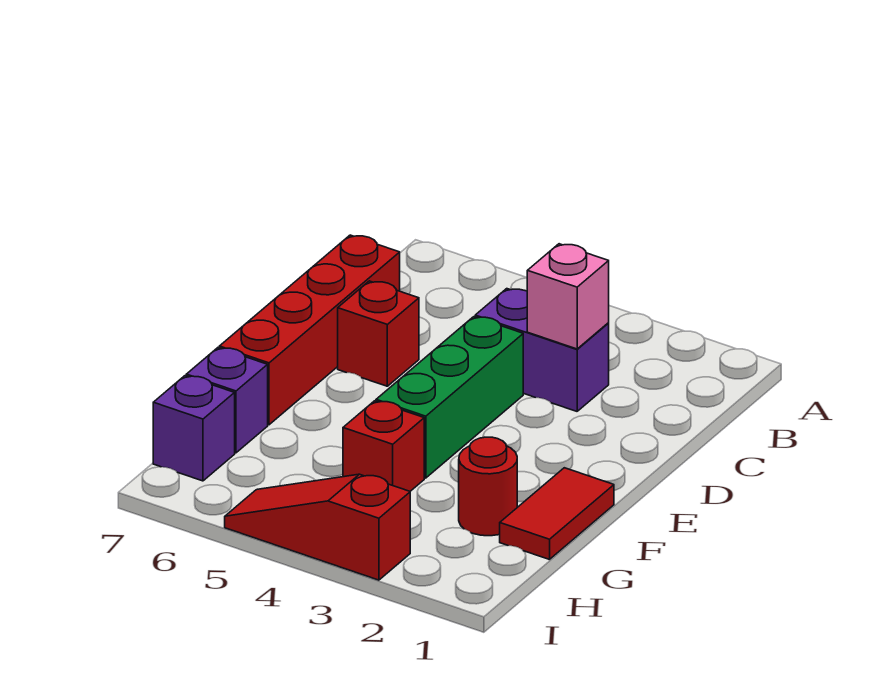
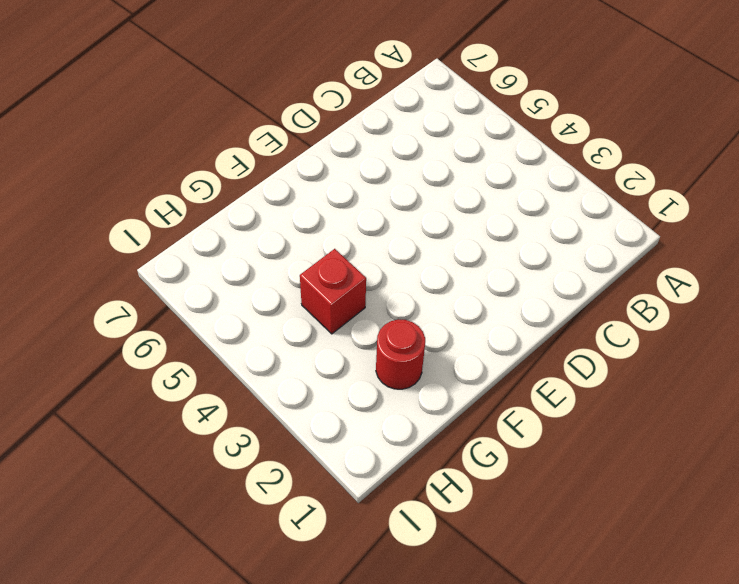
none -> purple brick C3:C4 level 1
none -> red brick C7:F7 level 1

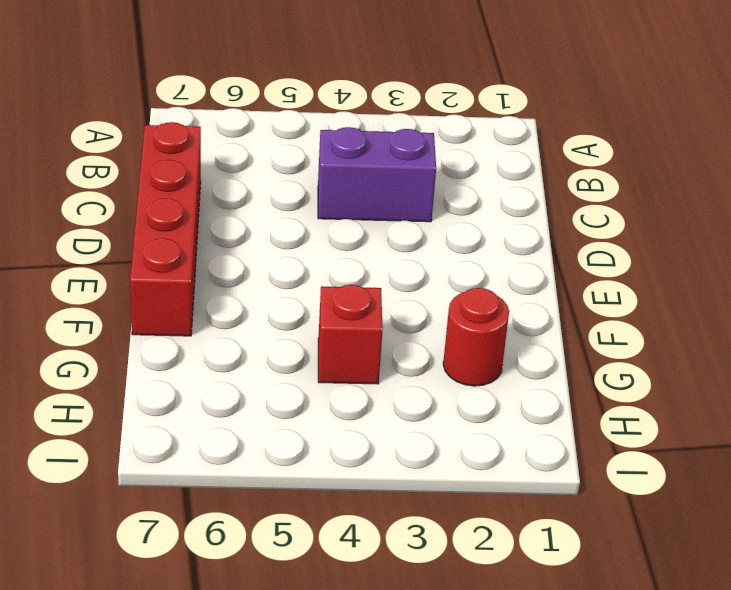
none -> green brick D4:F4 level 1
none -> red brick D6 level 1

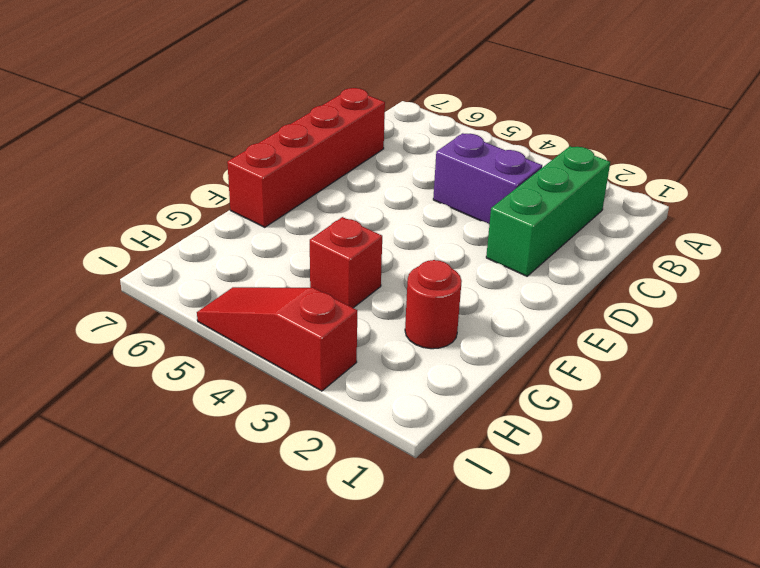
green brick B2:D2 level 1 -> green brick D4:F4 level 1
none -> red brick D6 level 1
none -> red tile F1:G1 level 1

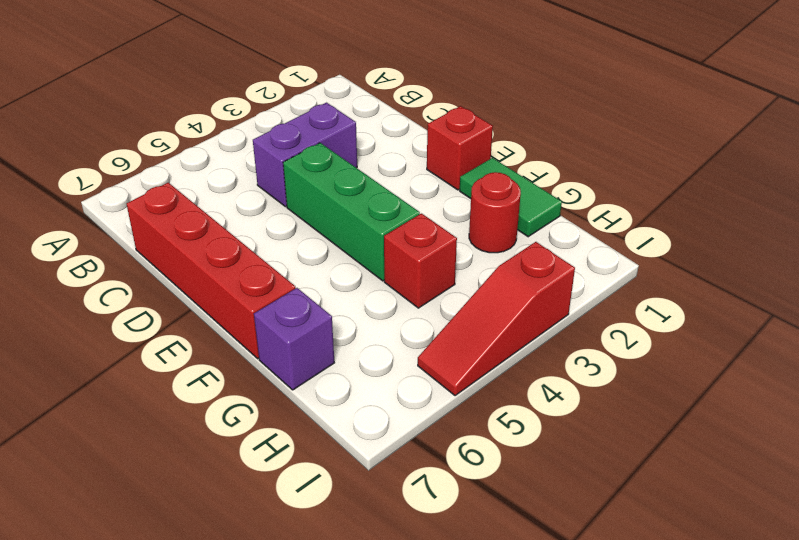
red brick E1 level 1 -> red brick D6 level 1
green tile F1:G1 level 1 -> red tile F1:G1 level 1
none -> purple brick H7 level 1
none -> pink brick C3 level 2

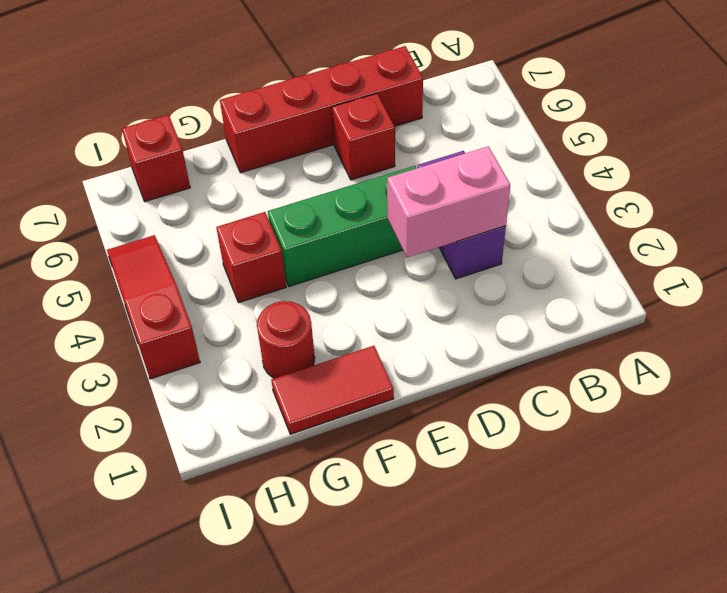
pink brick C3:D3 level 2 -> pink brick C3 level 2
red brick H7 level 1 -> purple brick H7 level 1
none -> purple brick G7 level 1

